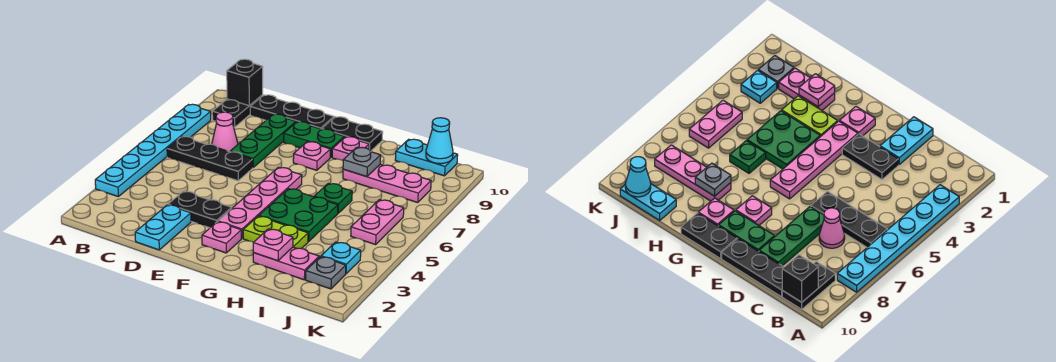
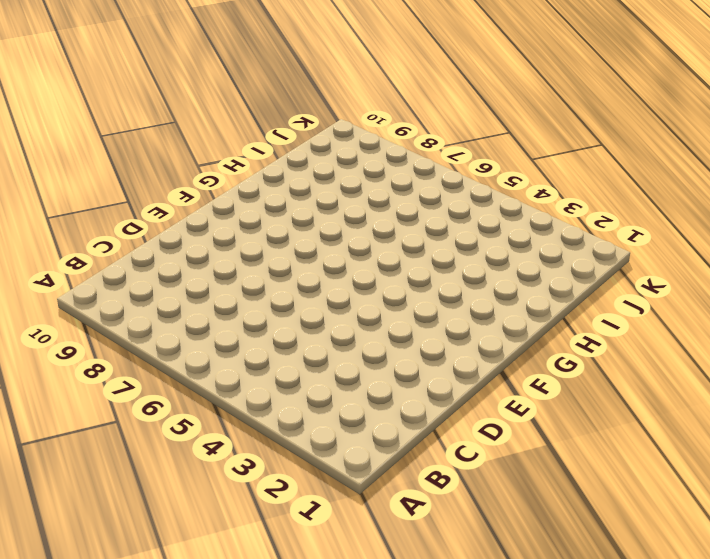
none -> cyan plate A3:A8 level 1
none -> black plate B6:D6 level 1
none -> black plate B9:B10 level 1

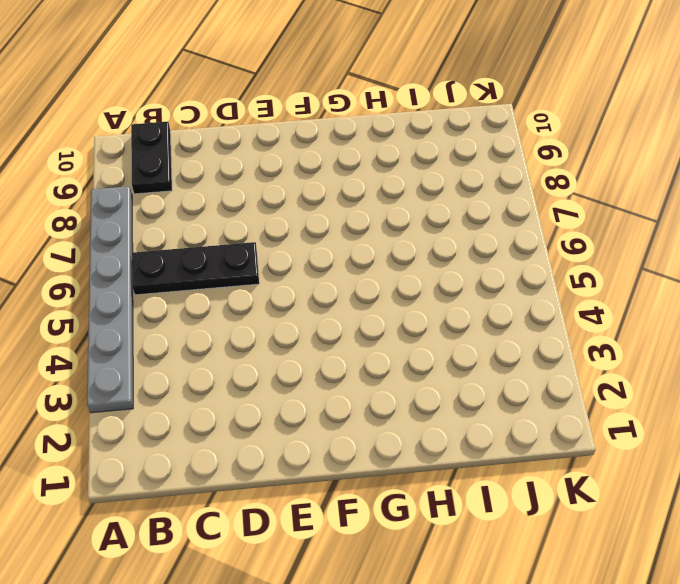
grey plate A3:A8 level 1 -> cyan plate A3:A8 level 1
none -> pink cone C7 level 1
none -> black plate C10:E10 level 1
none -> cyan plate D1:D2 level 1

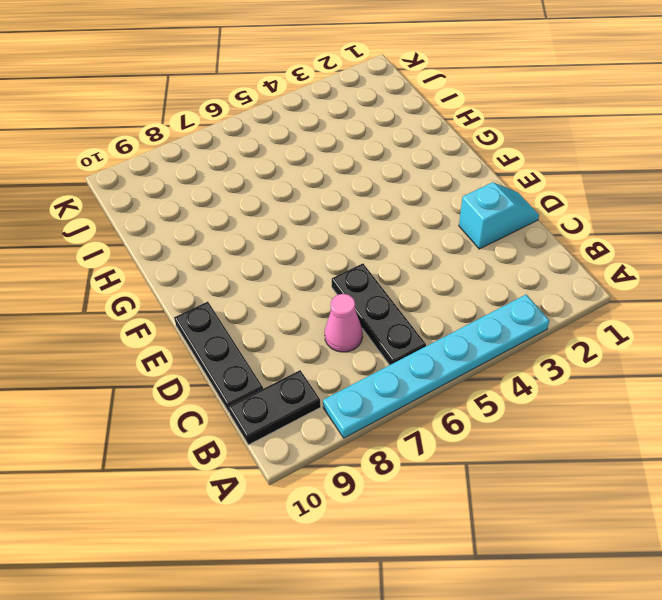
cyan slope D1:D2 level 1 top 2 -> cyan plate D1:D2 level 1
none -> black plate D3:E3 level 1
none -> green plate D7:D9 level 1
none -> green plate E9:F9 level 1

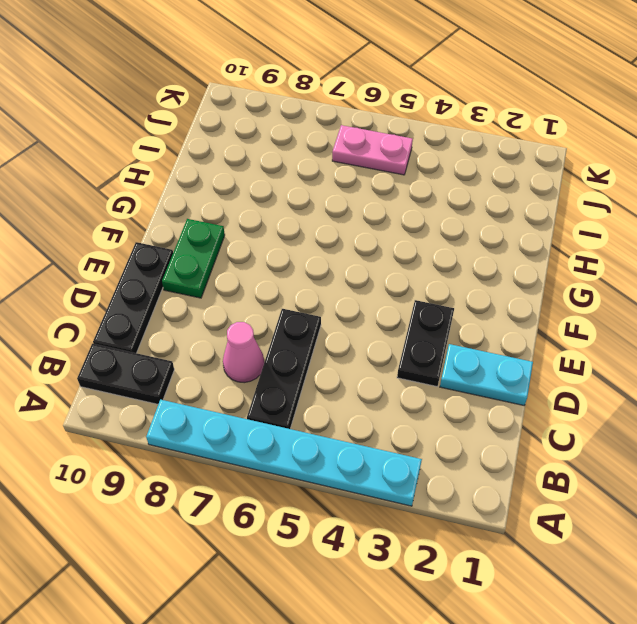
none -> green plate D7:D9 level 1
none -> pink plate F2 level 1
none -> pink plate F3:F6 level 1

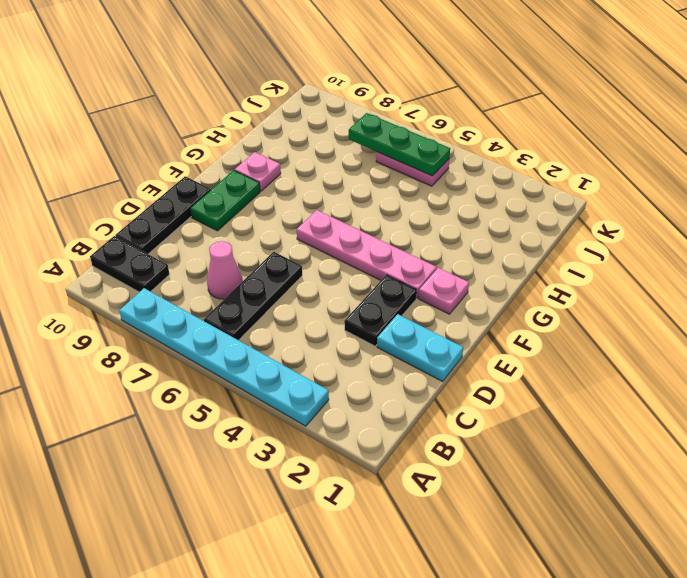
green plate J5:J7 level 2 -> green plate D7:D9 level 1
none -> pink plate F8 level 1
none -> black plate F10:G10 level 1
none -> lime plate G3:H3 level 1

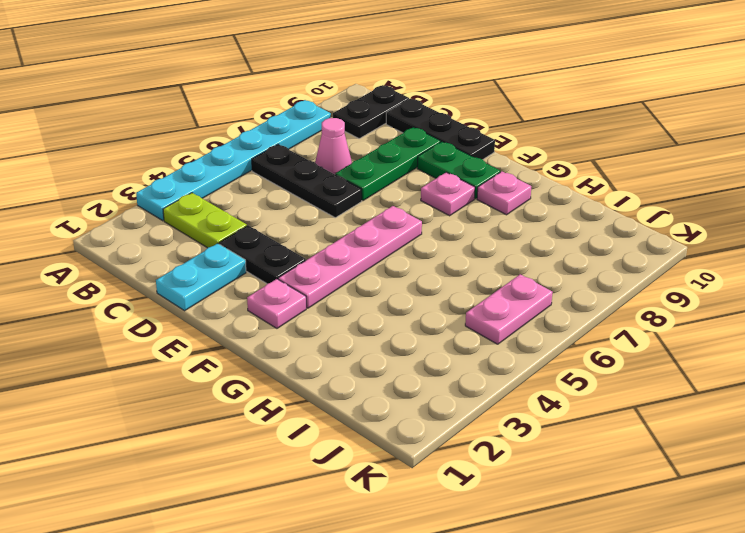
lime plate B3:C3 level 1 -> lime plate G3:H3 level 1
none -> black plate F10:G10 level 1
none -> green plate G4:H5 level 1
none -> pink plate H2:I2 level 1

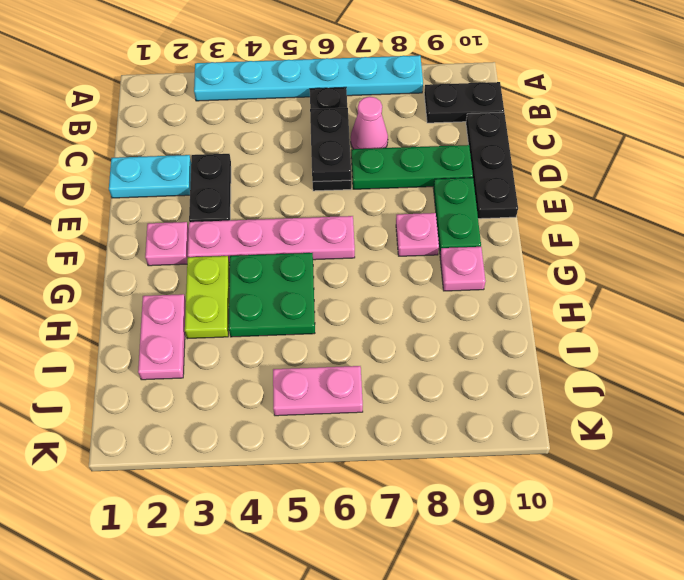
black plate C6:D6 level 2 -> black plate F10:G10 level 1
none -> green plate H6 level 1
none -> pink plate H8:J8 level 1
none -> cyan plate I10:J10 level 1

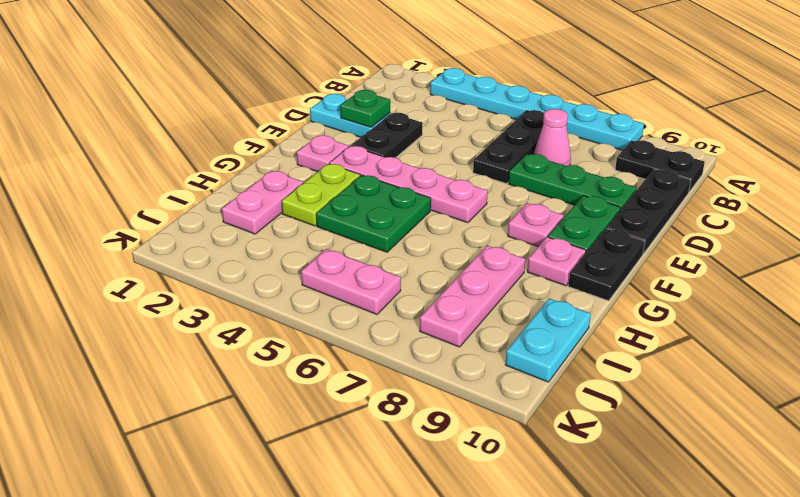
green plate D2 level 2 -> green plate H6 level 1
none -> grey plate J2 level 1
none -> cyan plate J3 level 1
none -> black brick B10 level 2

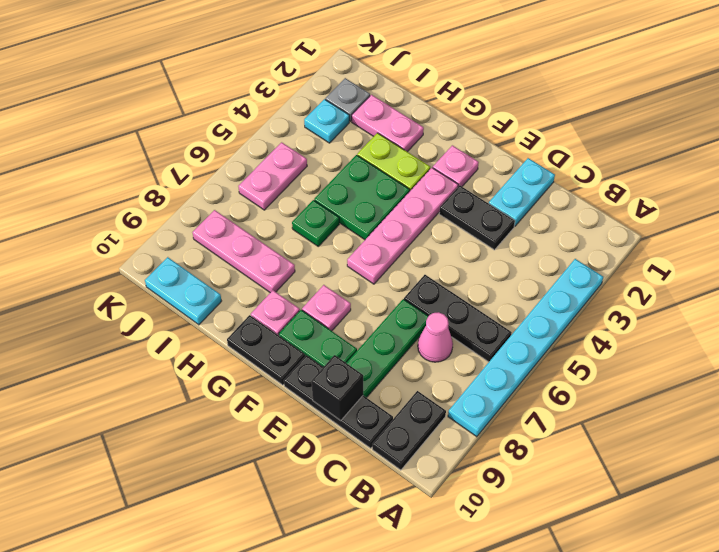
black brick D10 level 2 -> black brick B10 level 2
none -> pink plate H2 level 2
none -> grey plate H8 level 2
none -> cyan cone J10 level 2

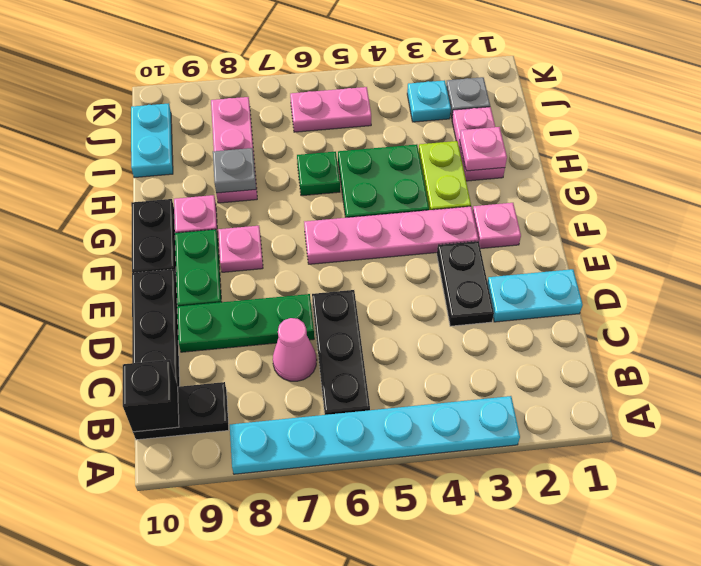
none -> cyan cone J10 level 2

